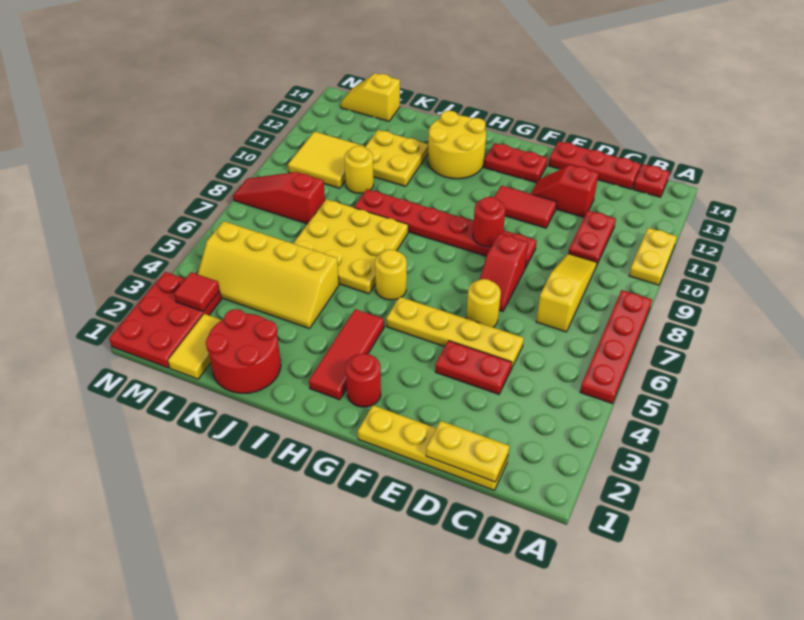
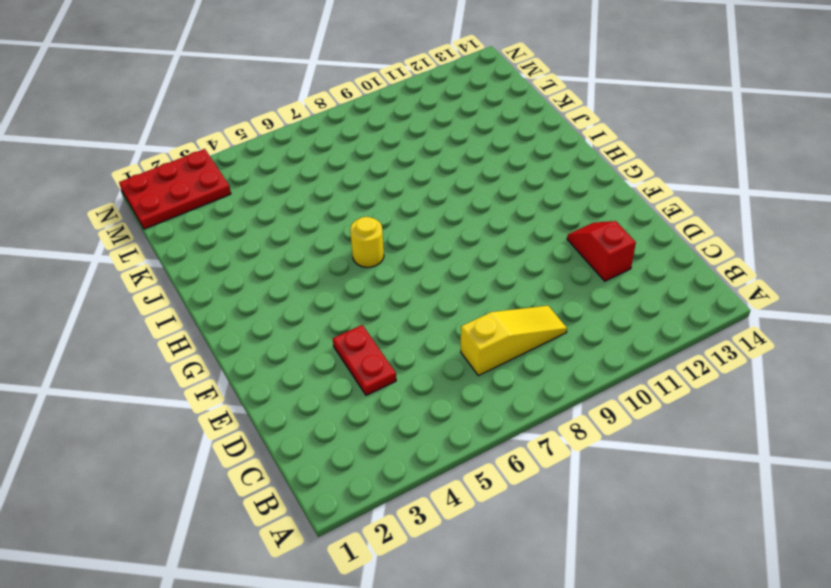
none -> red plate A5:A8 level 1
none -> yellow plate A10:A11 level 1
none -> red plate B14 level 1
none -> yellow plate C1:F1 level 1

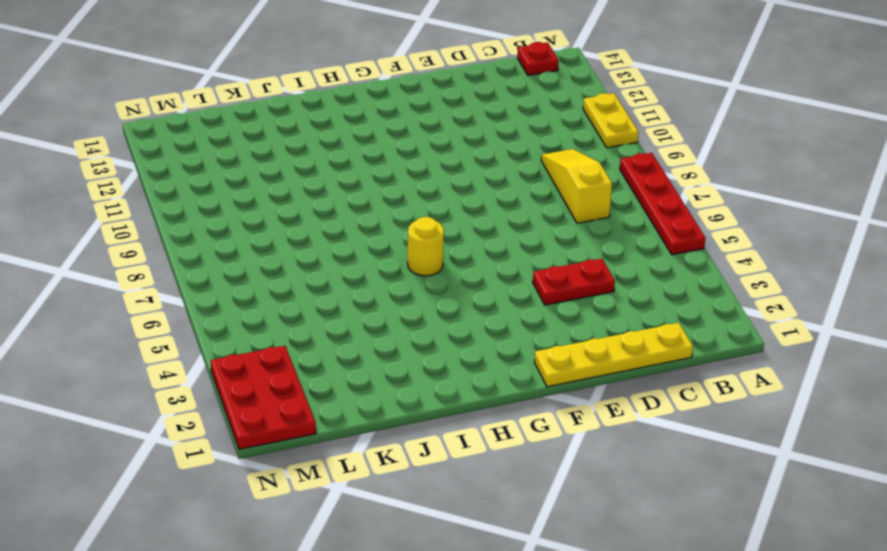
none -> red plate C10:C11 level 1
none -> red plate C14:E14 level 1
none -> yellow plate D5:G5 level 1
none -> red slope D12:E12 level 1 top D

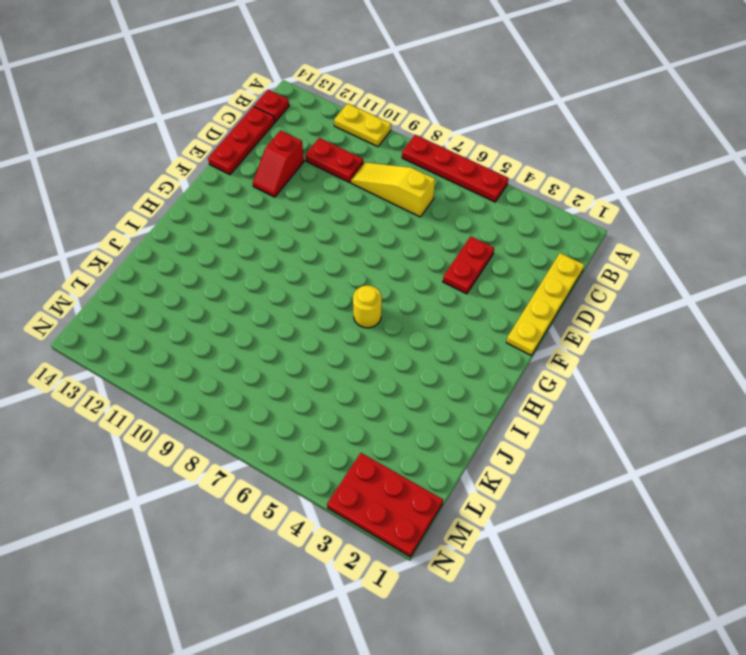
none -> yellow plate D5:G5 level 1
none -> yellow round brick E6 level 1
none -> red slope E7:E8 level 1 top 8
none -> red plate E9:J9 level 1

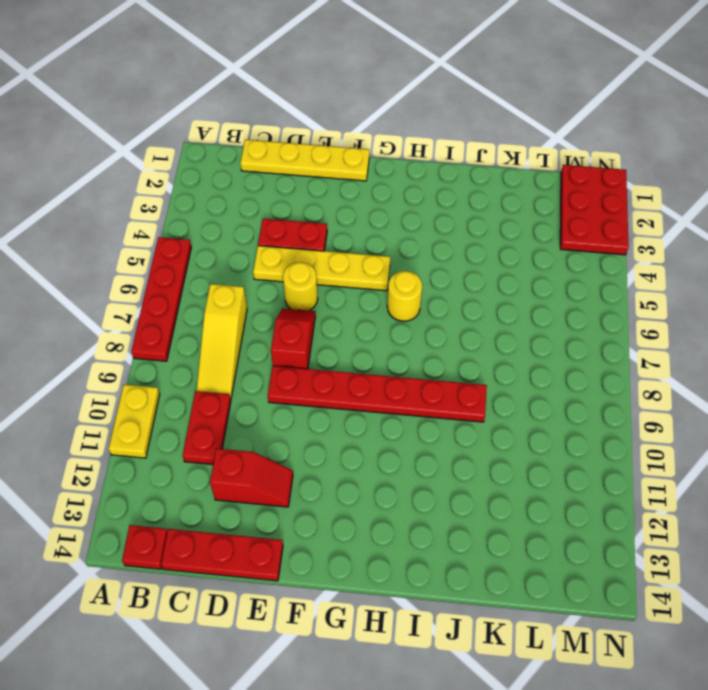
none -> red tile E11:F11 level 1
none -> red plate F13:G13 level 1
none -> red round brick G2 level 1
none -> red tile H2:H4 level 1

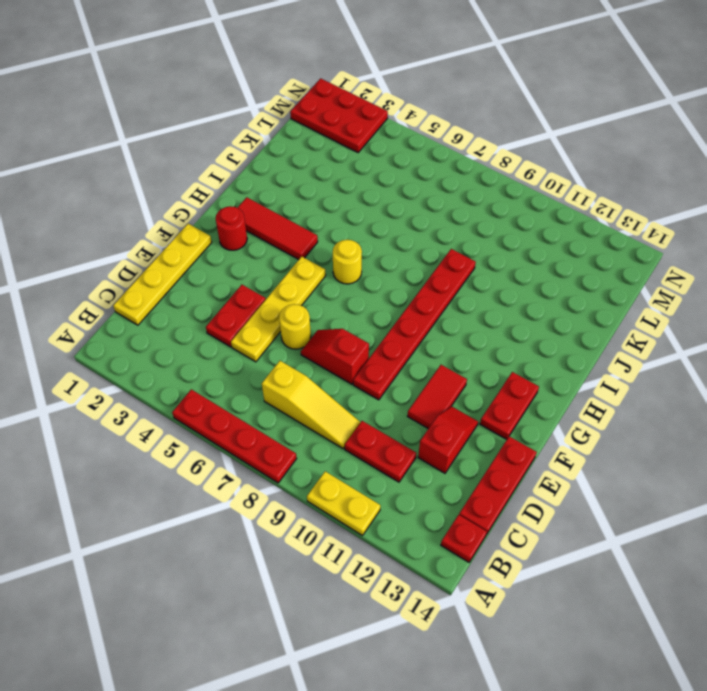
none -> yellow round brick H12:I13 level 1
none -> yellow plate I6:K8 level 1
none -> red round brick J1:K2 level 1
none -> yellow slope J4:M5 level 1 top 5

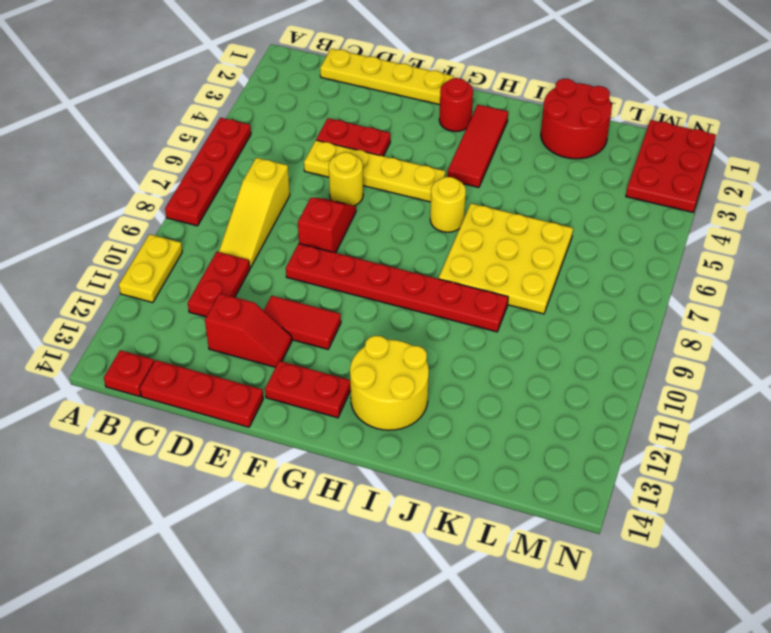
none -> yellow slope J4:M5 level 1 top 5
none -> yellow plate J11:K12 level 1
none -> yellow round brick K10 level 1
none -> yellow tile L1:L2 level 1

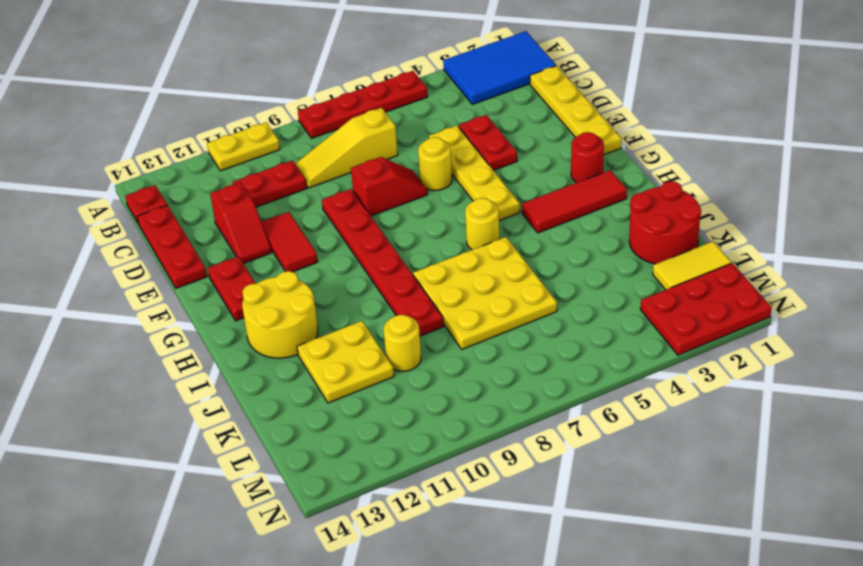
blue tile A1:B3 level 1 -> none
none -> yellow slope J4:M5 level 1 top 5
none -> red slope L8:N8 level 1 top L
none -> yellow tile L10:M11 level 1
none -> yellow slope L14:M14 level 1 top L

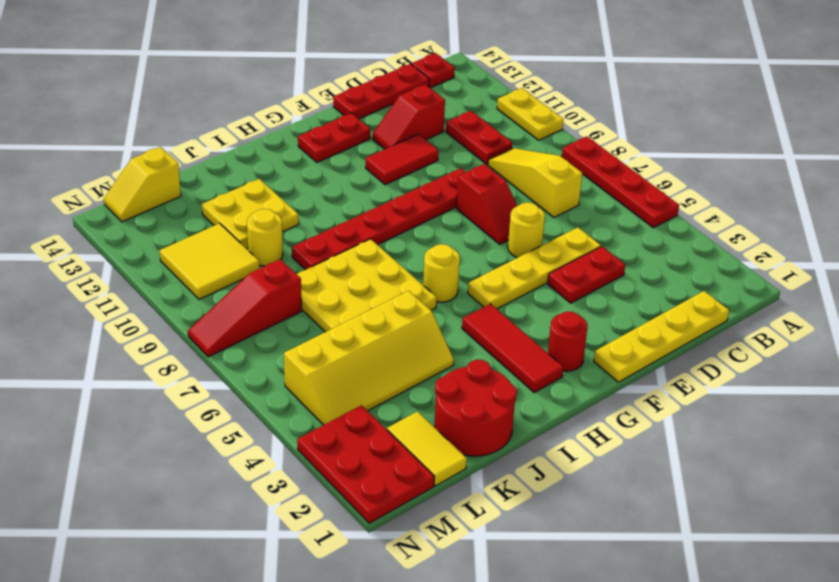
none -> yellow round brick H12:I13 level 1
none -> yellow plate C1:D1 level 2
none -> red round brick F9 level 2
none -> red tile M3 level 2

